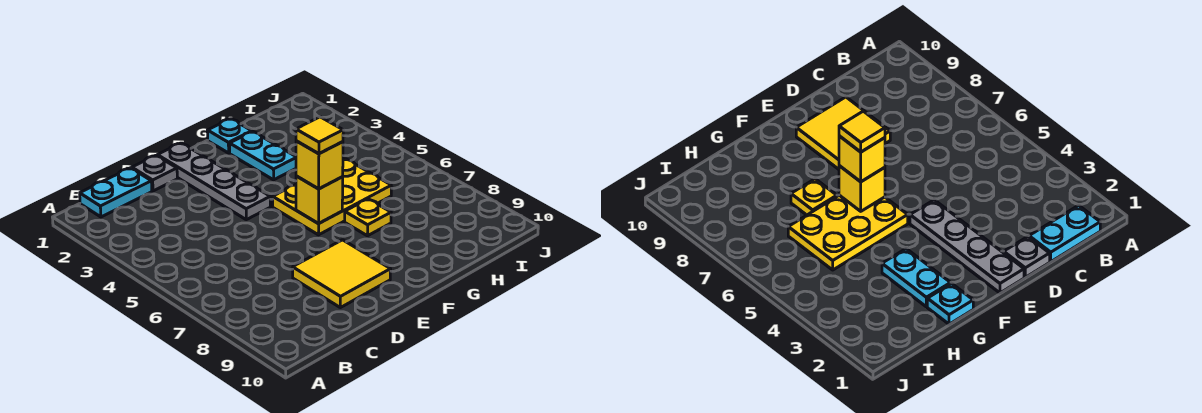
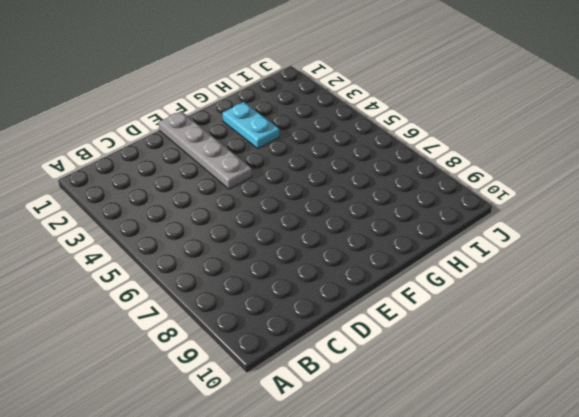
none -> cyan plate B1:C1 level 1
none -> grey plate D1 level 1

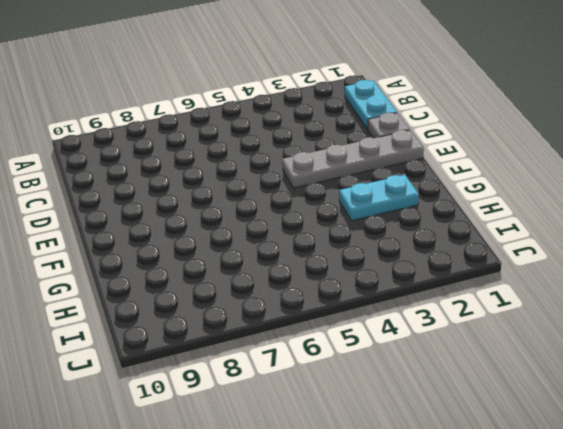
none -> yellow tile D8:E9 level 1
none -> yellow plate F5:H6 level 1

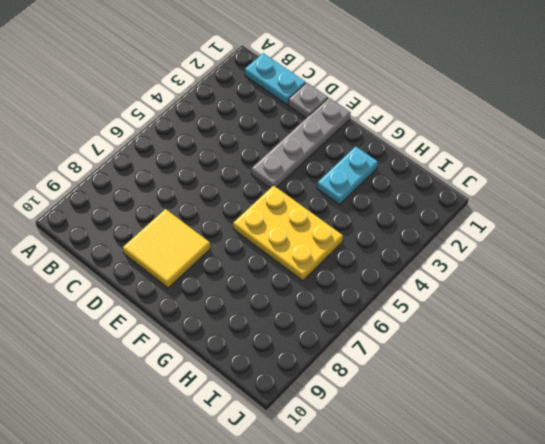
none -> cyan plate G1 level 1
none -> yellow plate G7 level 1

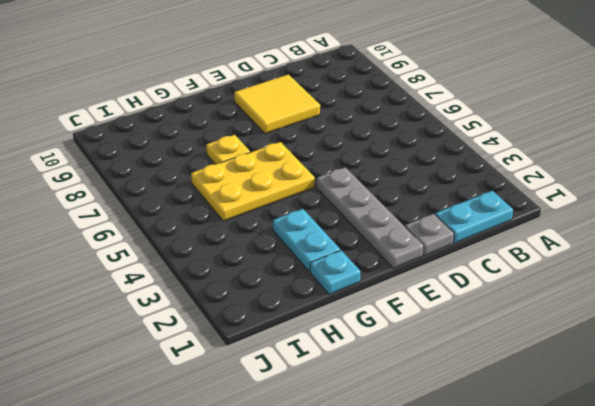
none -> yellow brick F6 level 2
none -> yellow brick F6 level 3

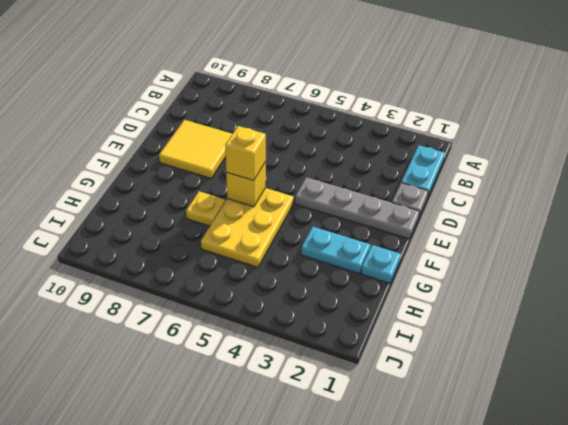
none -> yellow tile F6 level 4

